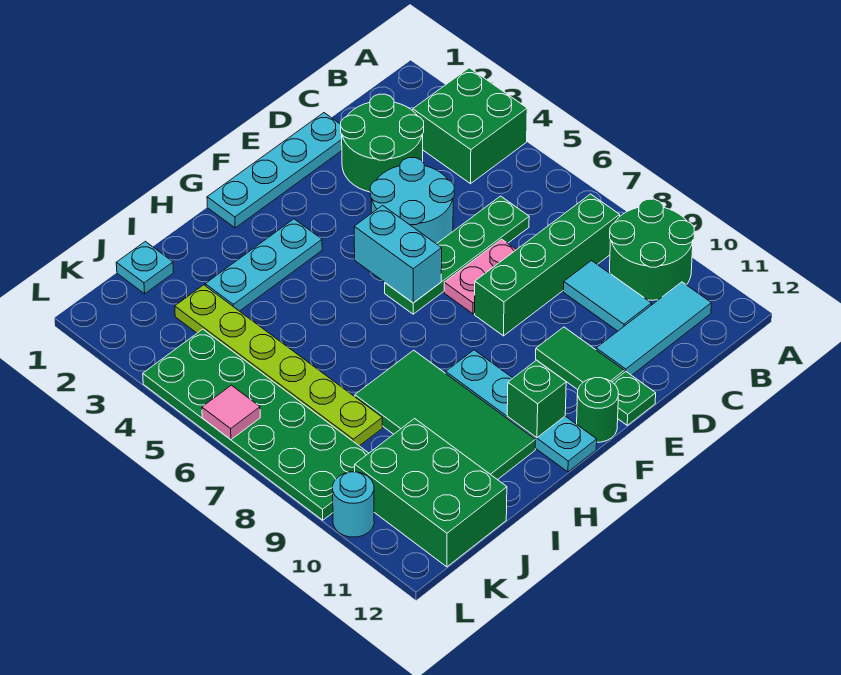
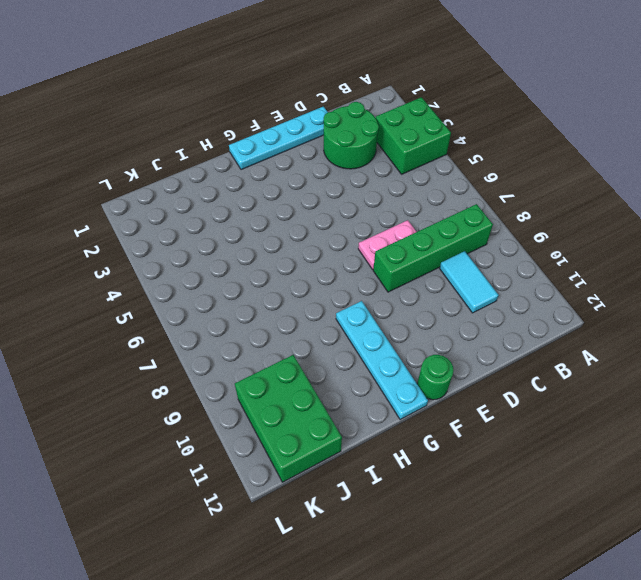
none -> green round brick A9:B10 level 1
none -> cyan tile B11:D11 level 1
none -> green plate C6:F6 level 1

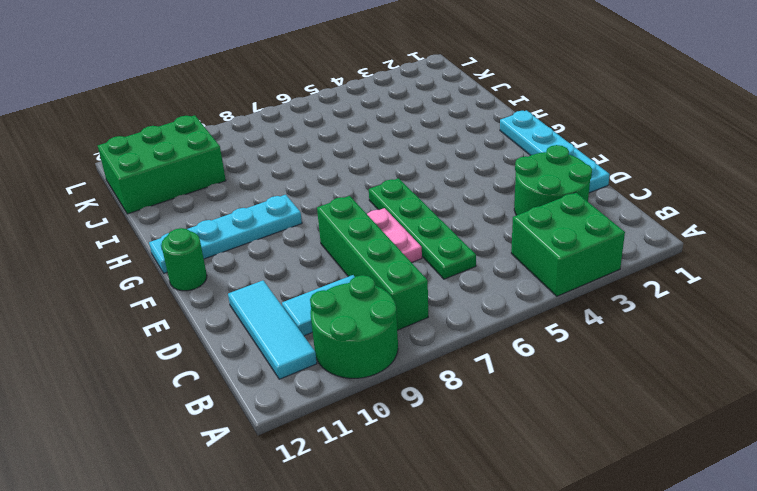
none -> cyan round brick D4:E5 level 1
none -> green tile E10:E11 level 1
none -> green plate E12 level 1

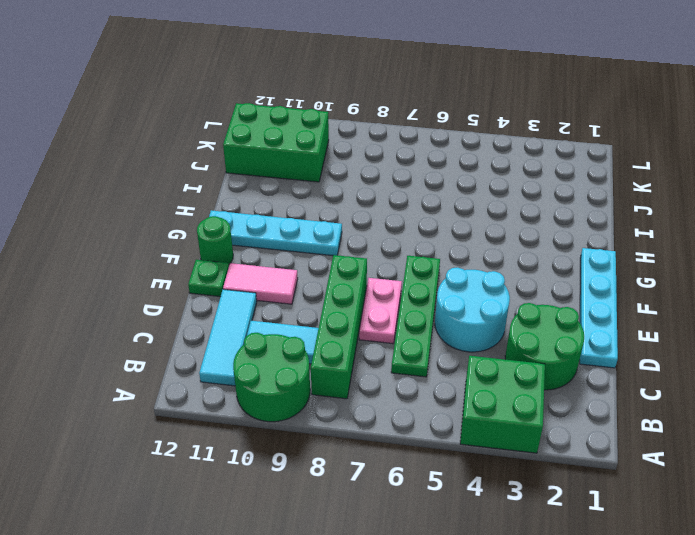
pink tile E10:E11 level 1 -> green tile E10:E11 level 1
none -> cyan plate G3:I3 level 1
none -> green tile H8:I11 level 1
none -> cyan plate J1 level 1

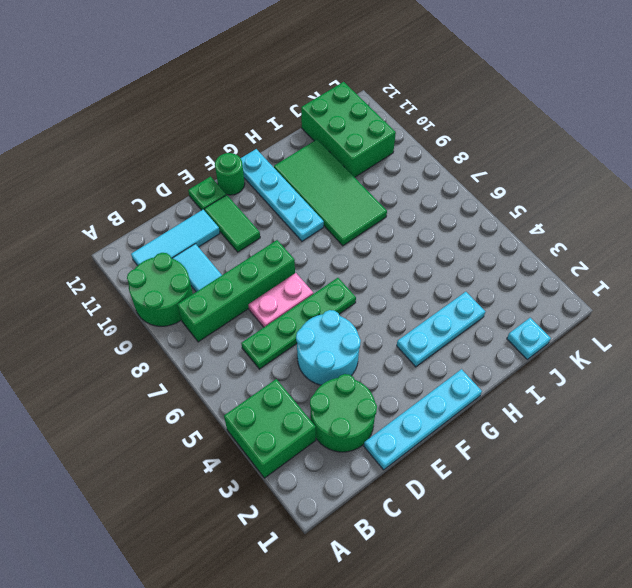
none -> lime plate J3:J8 level 1
none -> green plate K4:L9 level 1
none -> cyan round brick L10 level 1

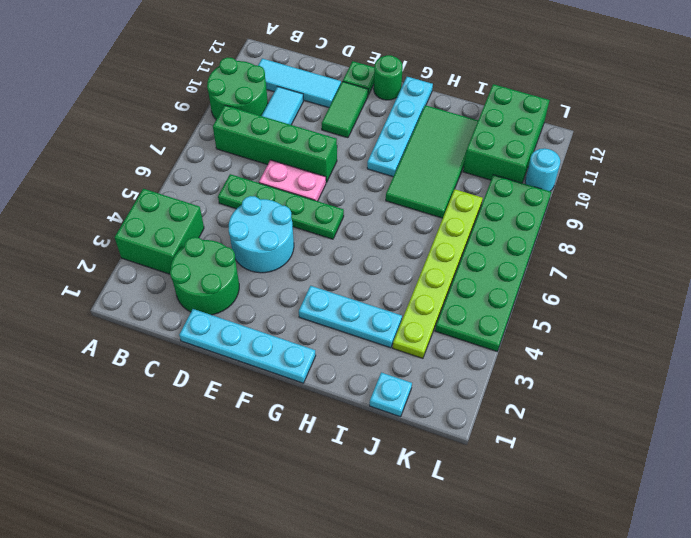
none -> cyan brick F5:F6 level 2
none -> green brick G11 level 2
none -> pink tile L6 level 2

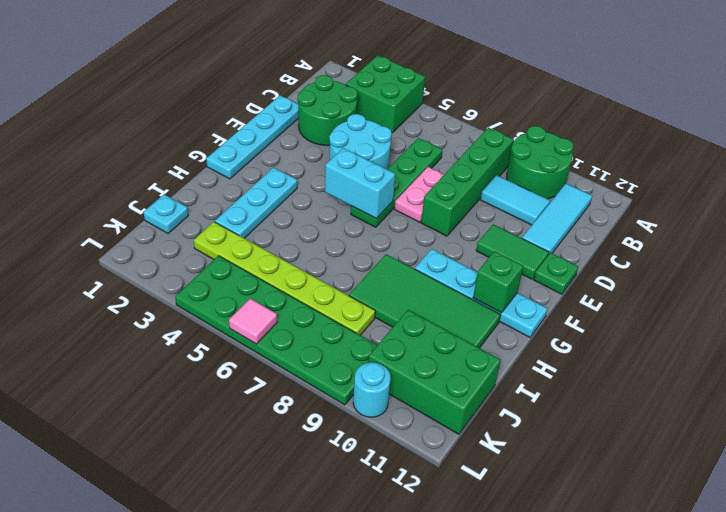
none -> green round brick F12 level 1

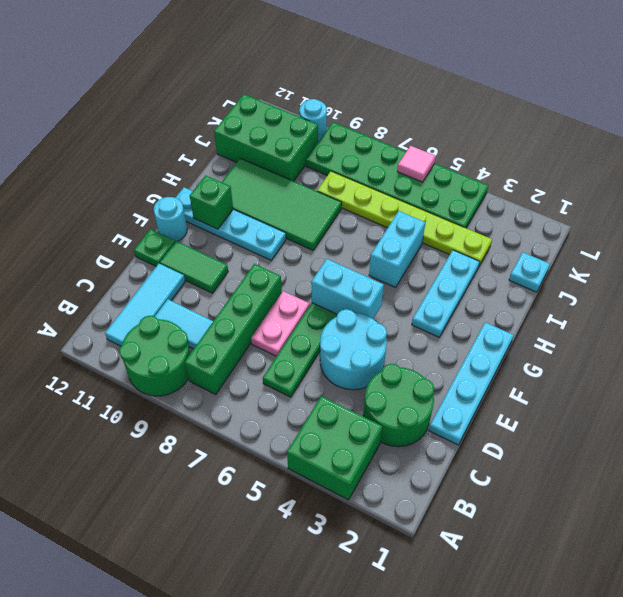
cyan round brick F12 level 1 -> green round brick F12 level 1
cyan brick H5:I5 level 1 -> none

